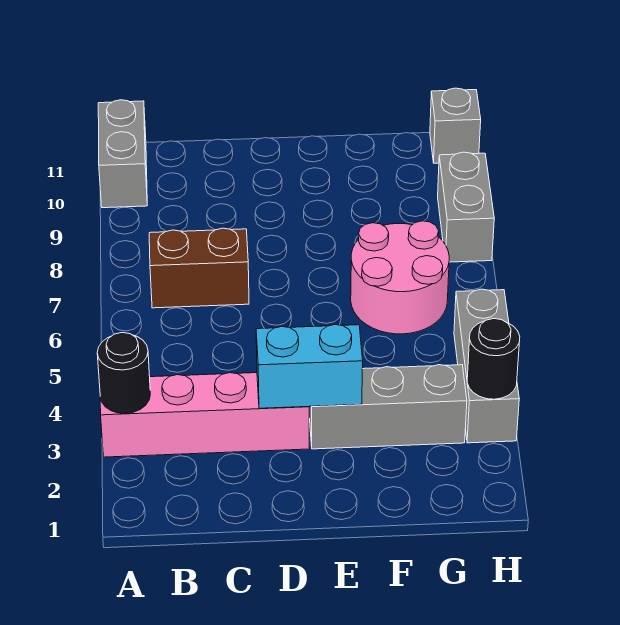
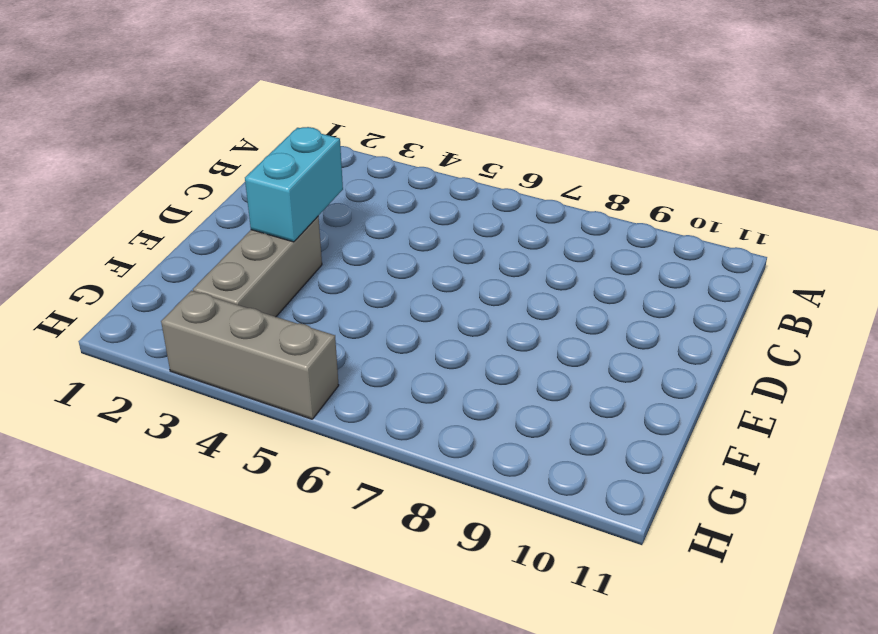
none -> pink brick A3:D3 level 1
none -> grey brick A10:A11 level 1

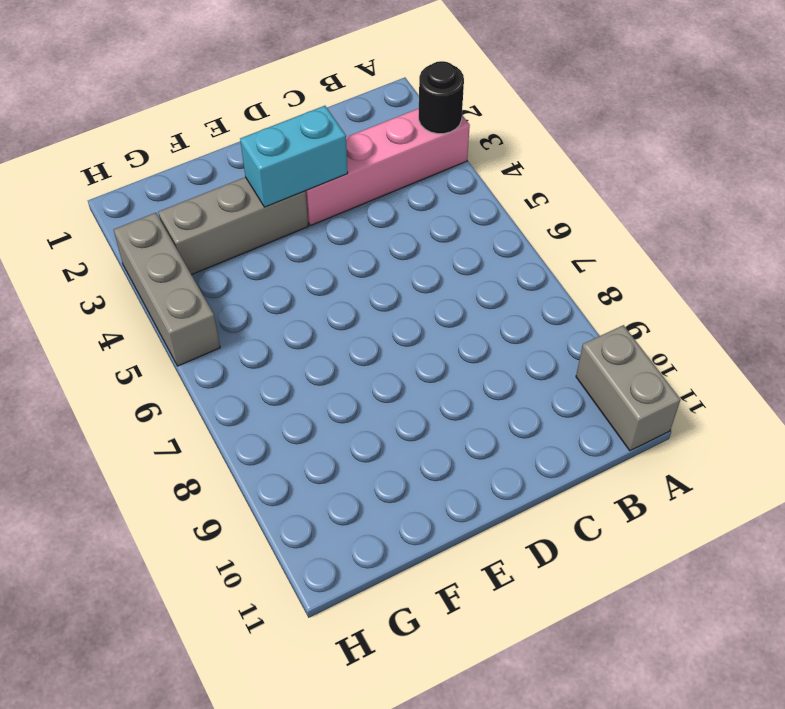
none -> brown brick B7:C7 level 1
none -> pink round brick F6:G7 level 1

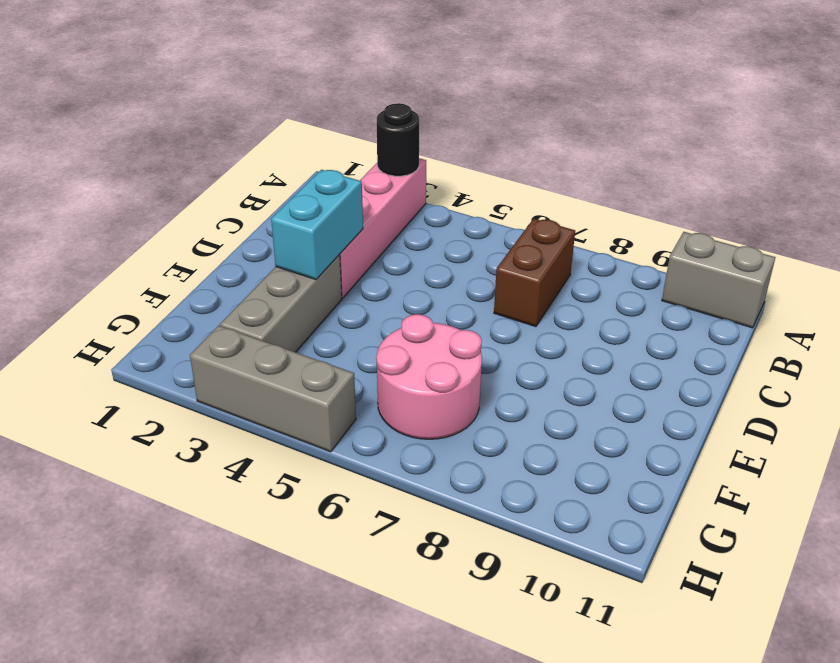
none -> grey brick H8:H9 level 1
none -> grey brick H11 level 1

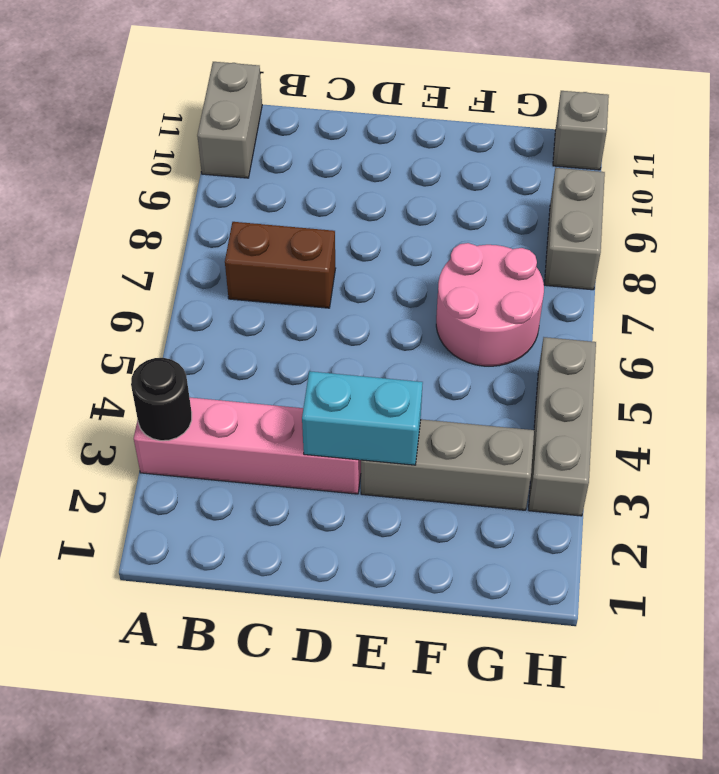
none -> black round brick H3 level 2

